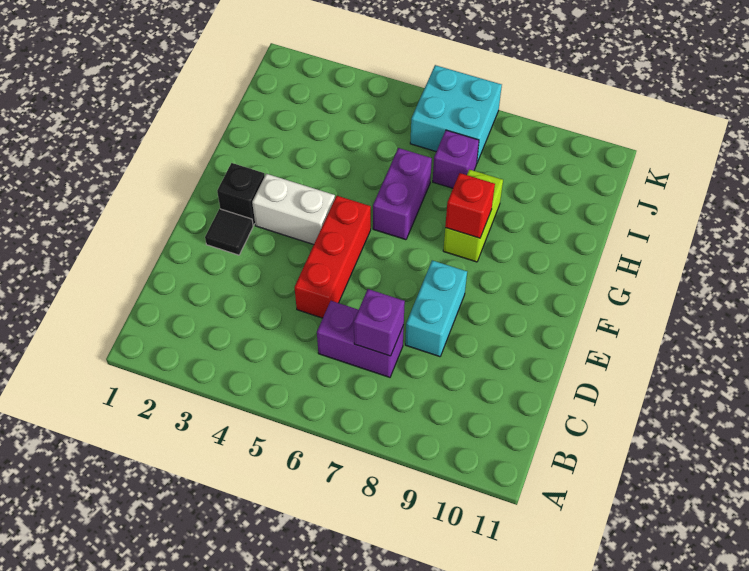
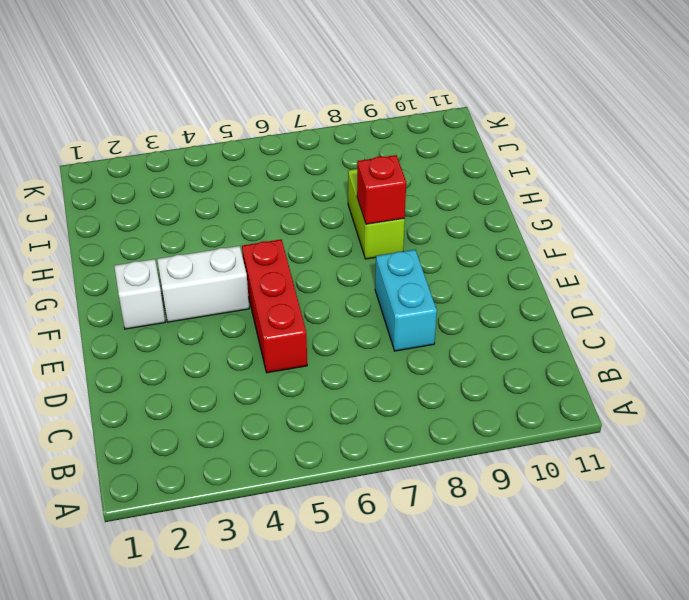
white brick F2 level 1 -> black brick F2 level 1
none -> purple brick C6:C7 level 1
none -> black tile E2 level 1
none -> purple brick G6:H6 level 1

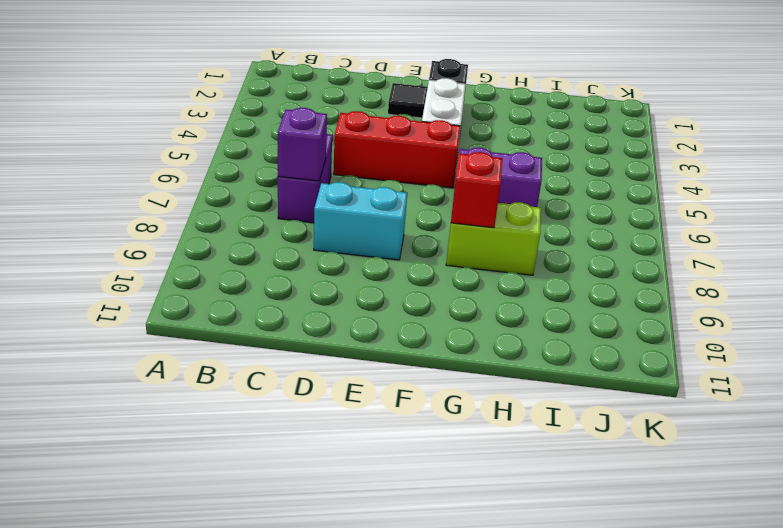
none -> purple brick I7 level 1
none -> cyan brick J6:K7 level 1

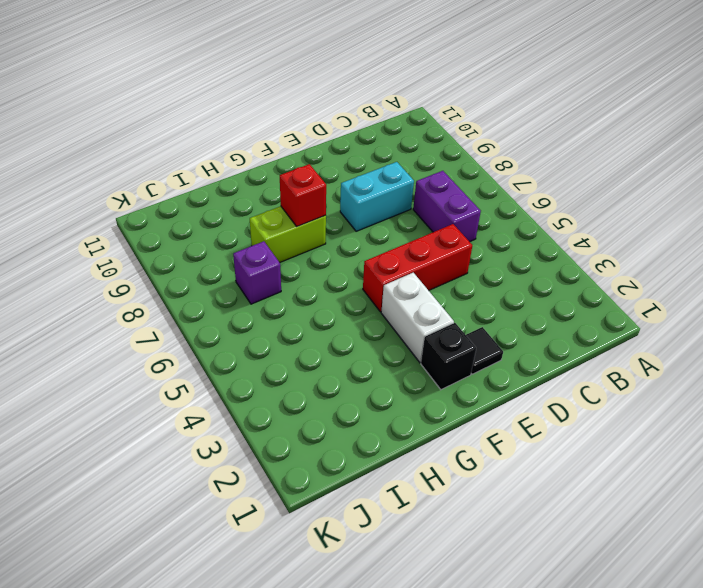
none -> purple brick G6:H6 level 1
none -> cyan brick J6:K7 level 1
none -> purple brick C7 level 2

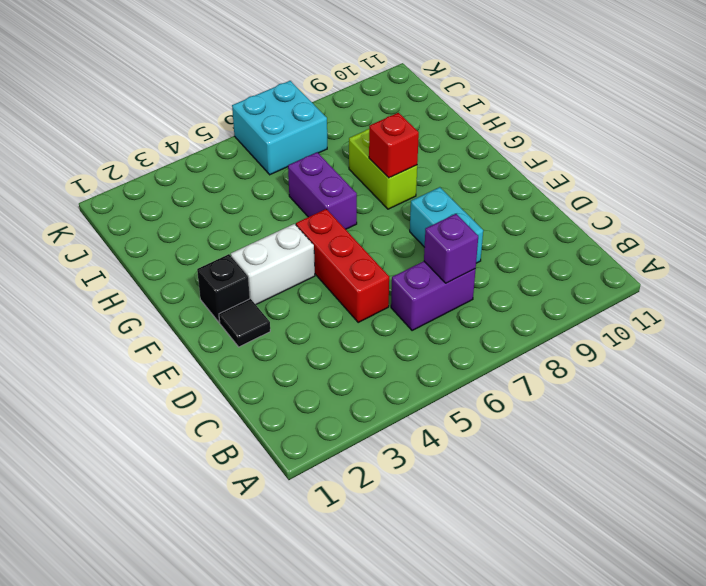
none -> purple brick I7 level 1

